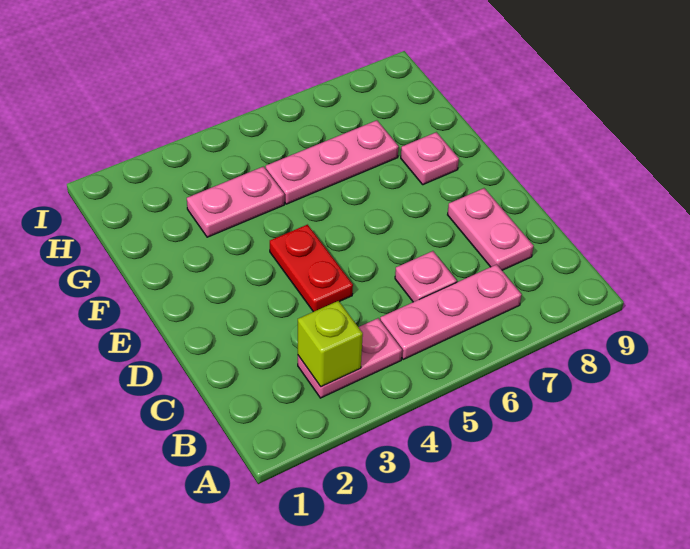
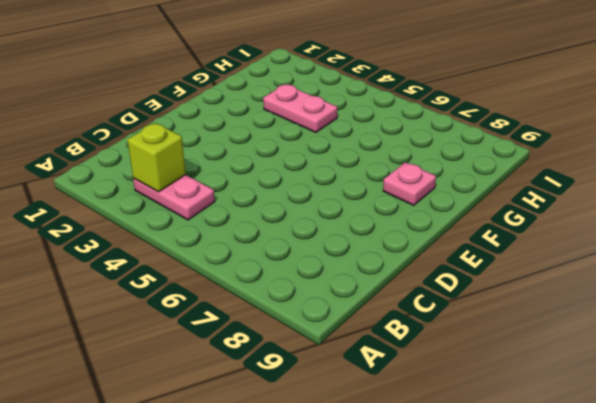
none -> pink plate B5:B7 level 1
none -> pink plate C6 level 1

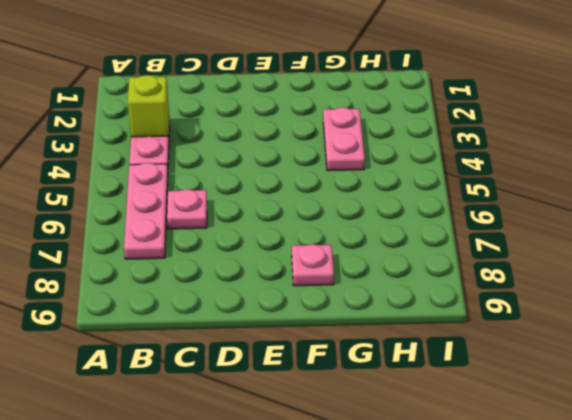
none -> pink plate C8:D8 level 1
none -> red plate D4:E4 level 1

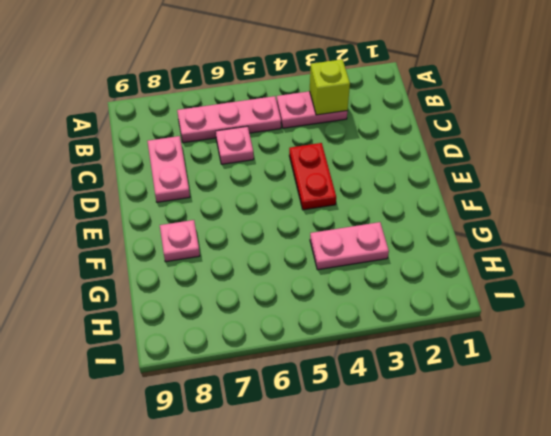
none -> pink plate G5:G7 level 1

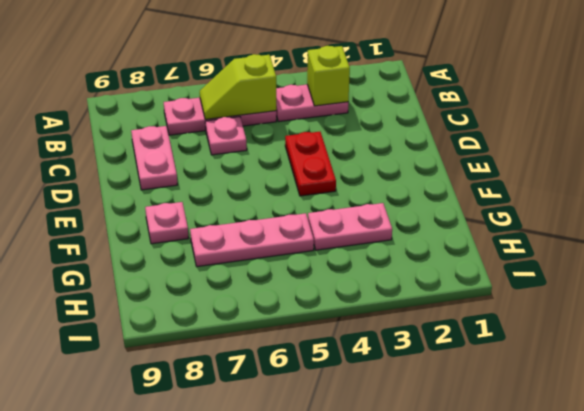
lime slope B5:B6 level 2 top 5 -> none

